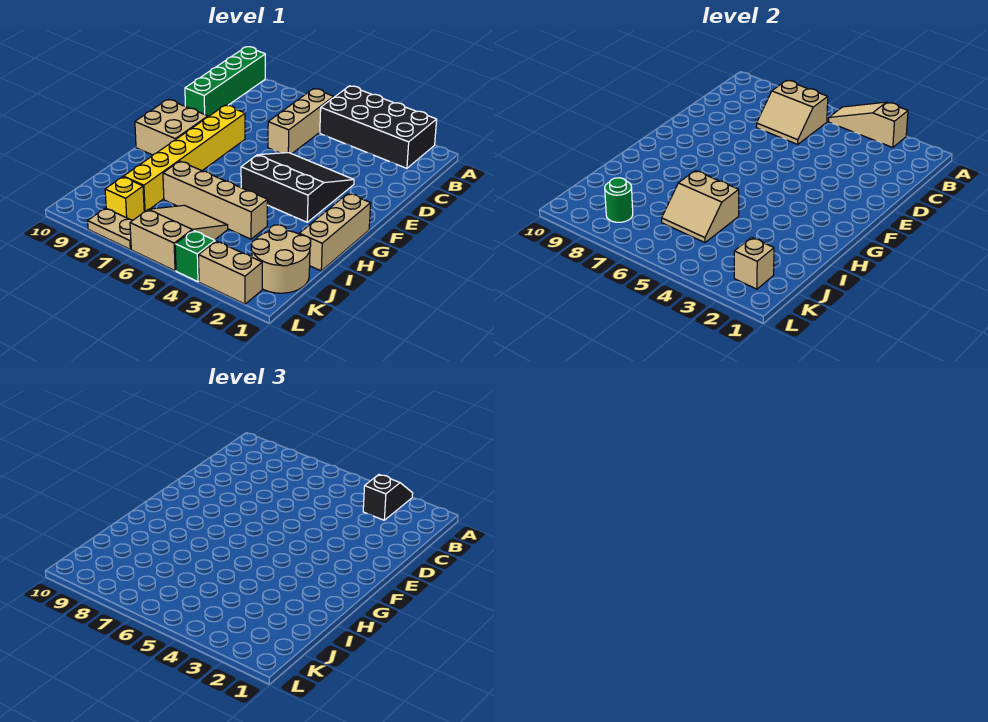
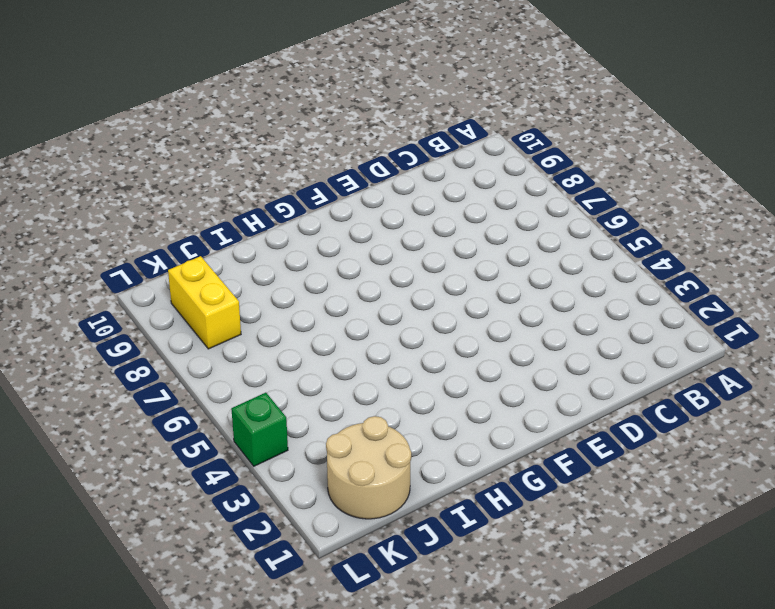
yellow brick K8:K9 level 1 -> yellow brick K8 level 1
none -> black brick A2:B5 level 1
none -> green brick A10:D10 level 1
none -> tan brick B6:D6 level 1

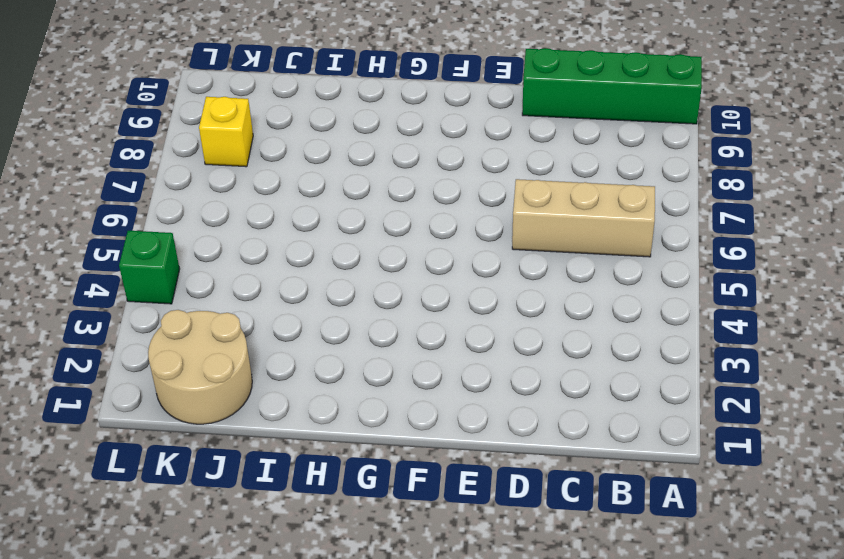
none -> black brick A2:B5 level 1
none -> black slope E3:G5 level 1 top G
none -> yellow brick E8:J8 level 1

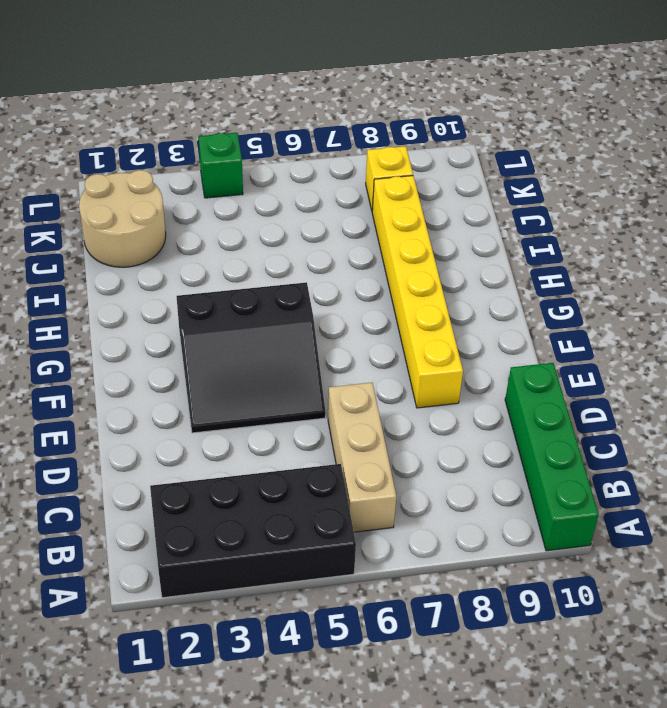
none -> tan brick F9:G10 level 1
none -> tan brick G1:I1 level 1
none -> tan brick I4:I7 level 1

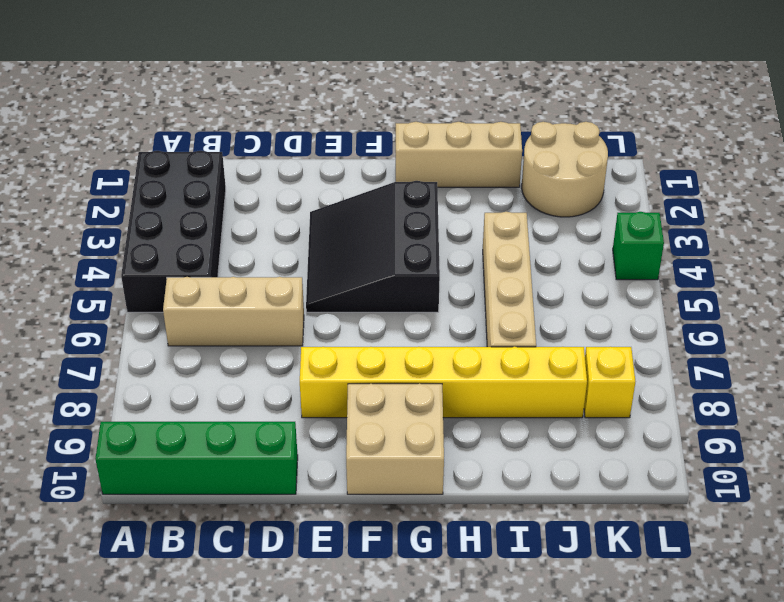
none -> tan slope J5:L6 level 1 top L
none -> tan brick L2:L3 level 1
none -> tan plate L7:L8 level 1

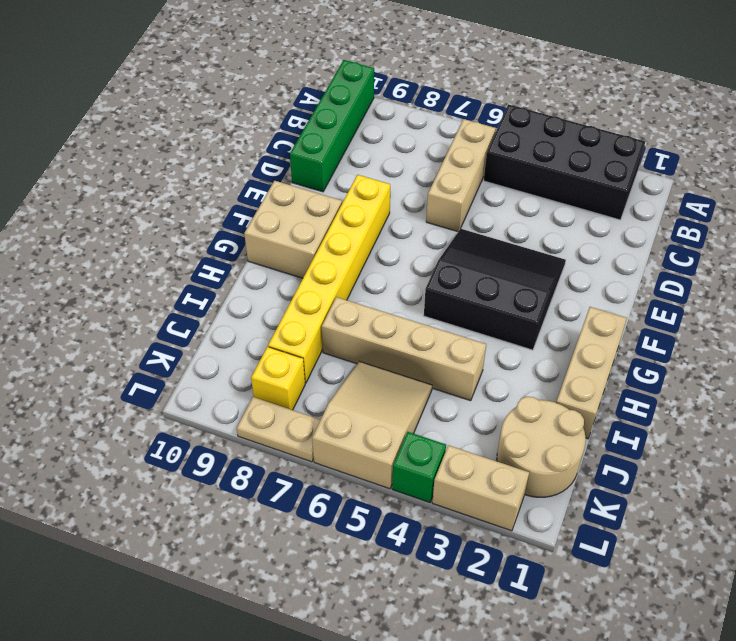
none -> tan slope A3:A5 level 2 top 3
none -> tan slope B6:C7 level 2 top B
none -> tan slope I5:J6 level 2 top I

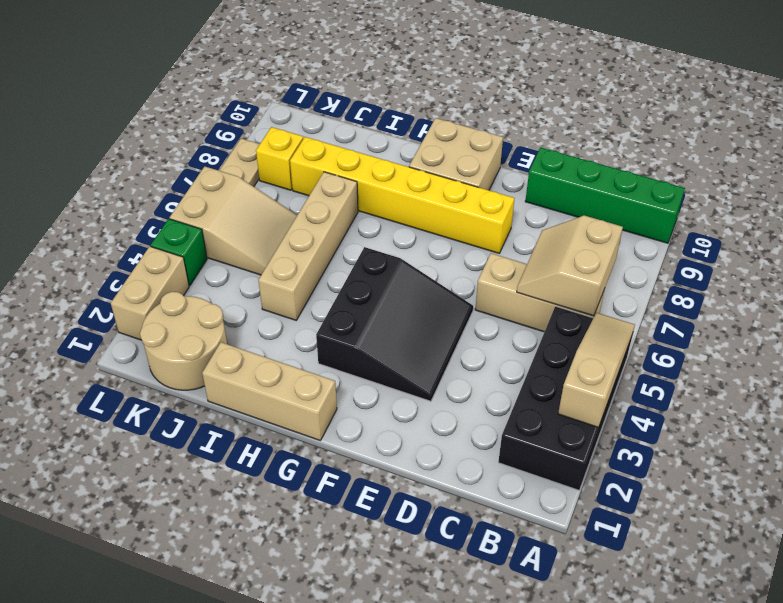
none -> tan slope I5:J6 level 2 top I
none -> tan brick K2 level 2
none -> green round brick K8 level 2

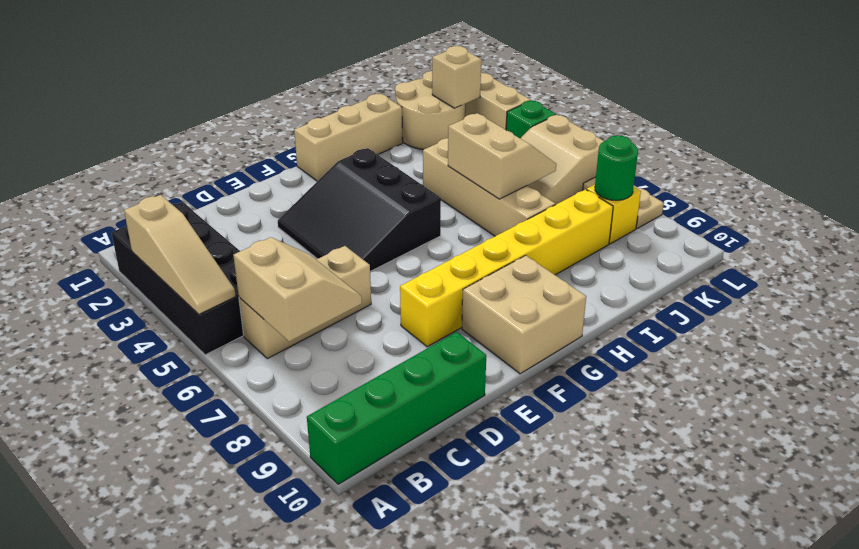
none -> black slope A3:B3 level 3 top B

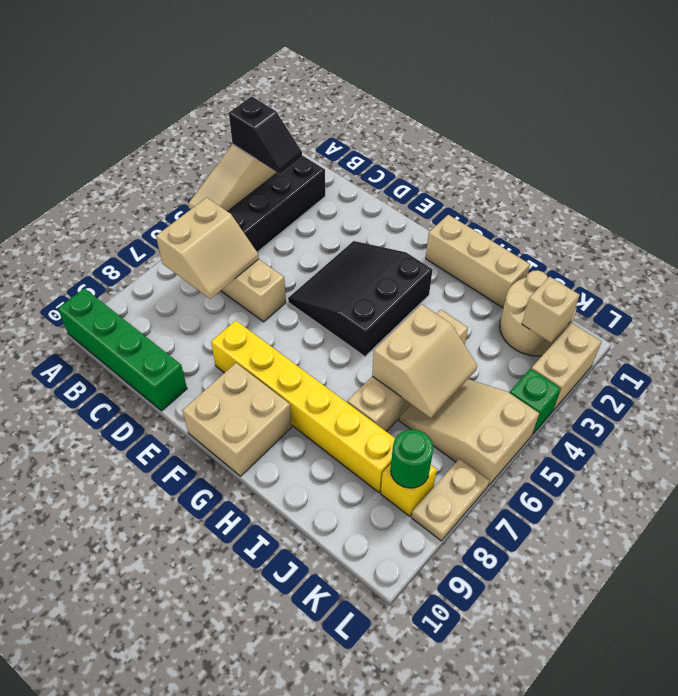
black slope A3:B3 level 3 top A -> black slope A3:B3 level 3 top B

